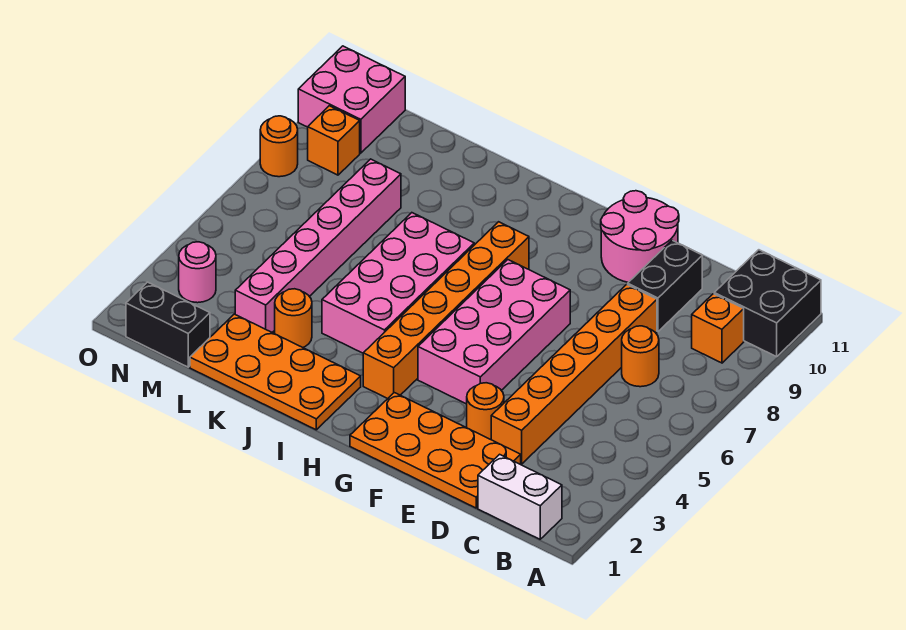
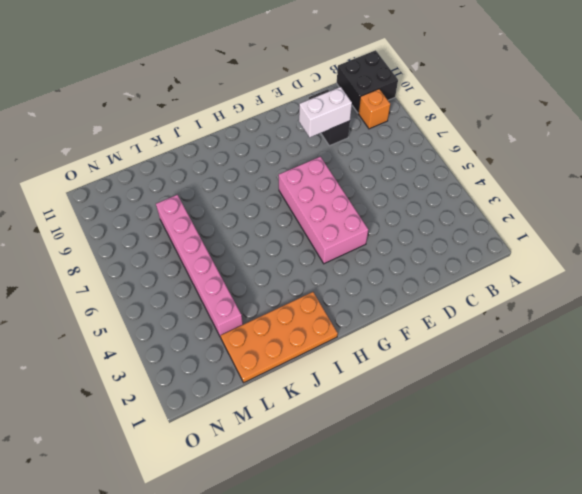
white brick D9:E9 level 2 -> white brick B1:C1 level 1
none -> orange round brick C7 level 1
none -> orange plate D1:G2 level 1
none -> orange brick D3:D8 level 1

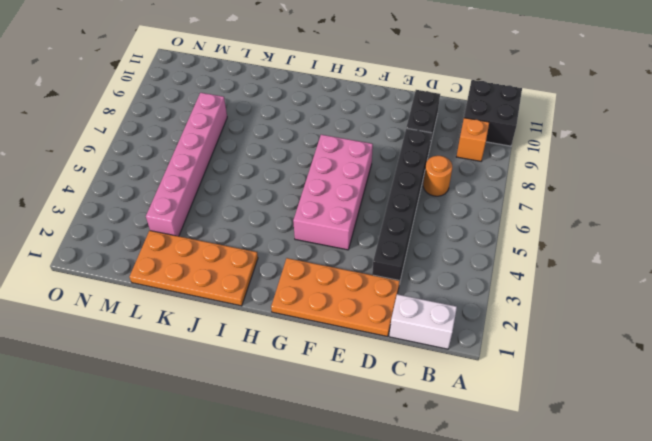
black brick D3:D8 level 1 -> orange brick D3:D8 level 1
none -> orange round brick E3 level 1
none -> pink round brick E10:F11 level 1
none -> orange brick H3:H8 level 1

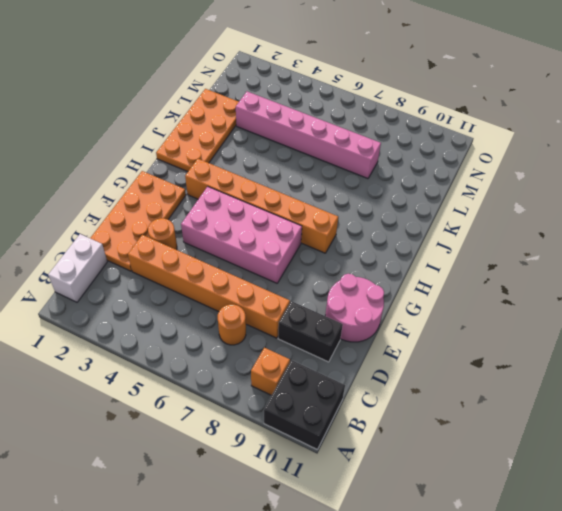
none -> pink brick I4:J7 level 1
none -> orange round brick K3 level 1
none -> black brick M1:N1 level 1

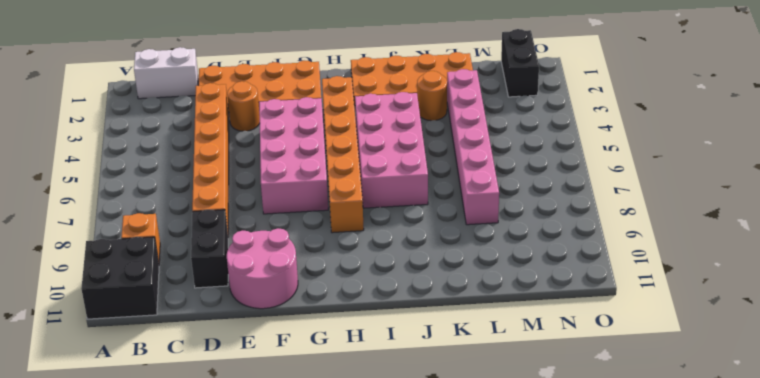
black brick N1:N2 level 1 -> black brick M1:N1 level 1
none -> orange round brick C7 level 1
none -> pink round brick N3 level 1
none -> orange brick N9 level 1

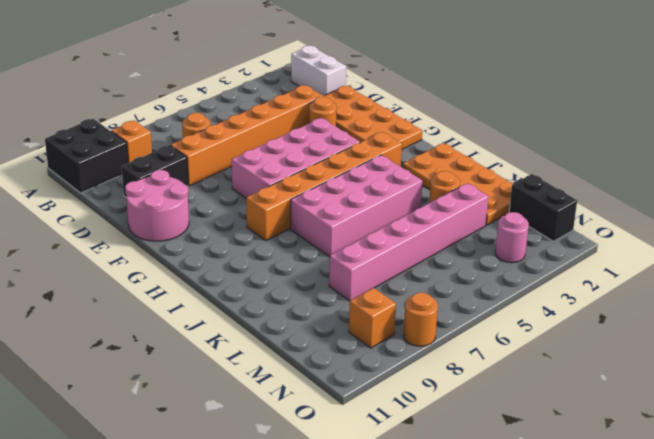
none -> pink brick N10:O11 level 1

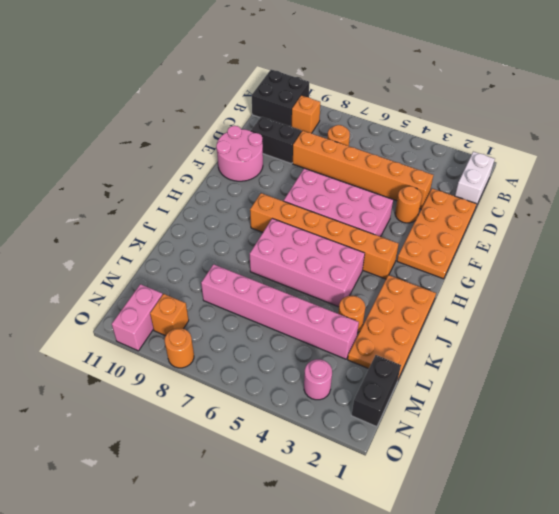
pink brick N10:O10 level 1 -> pink brick N10:O11 level 1

